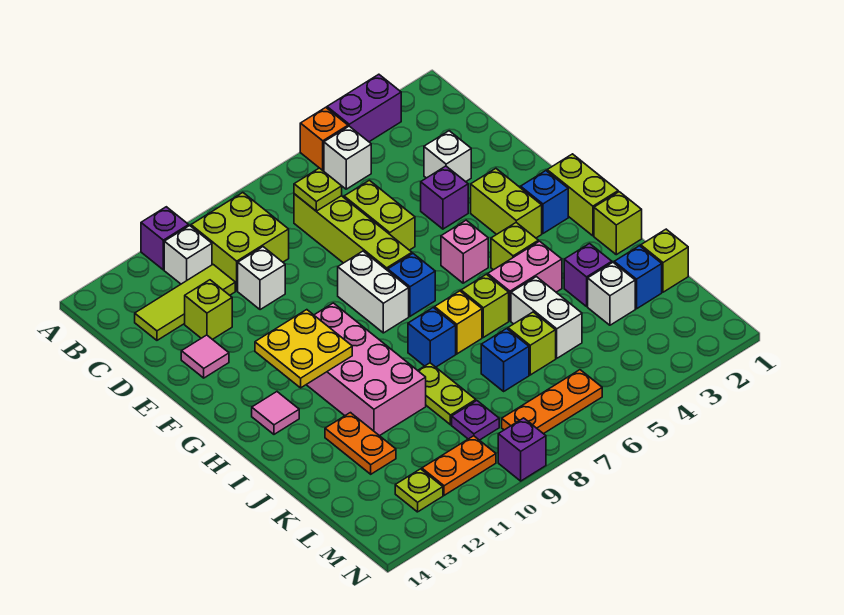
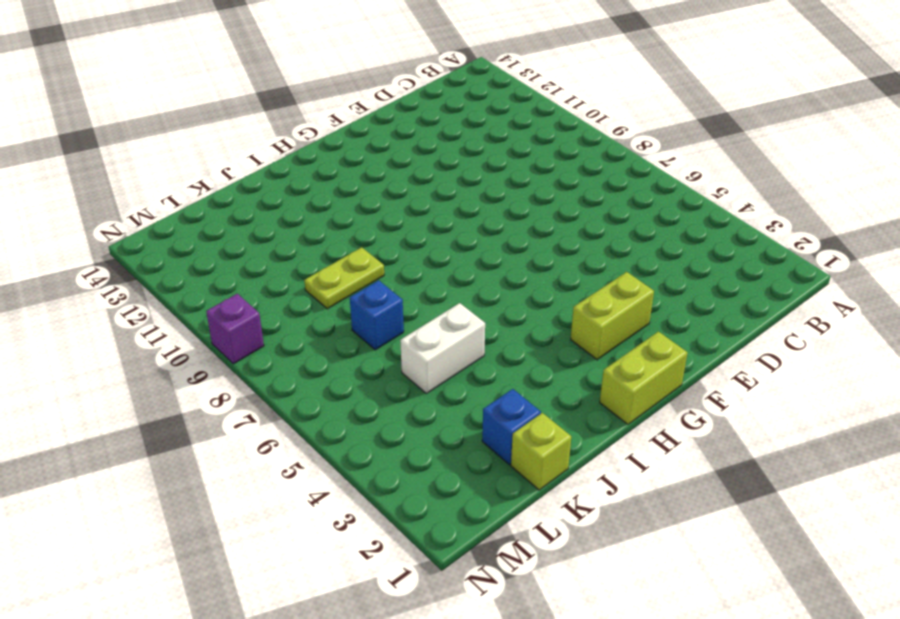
none -> purple brick A3:A4 level 1
none -> orange brick A5 level 1
none -> purple brick A11 level 1
none -> white brick B5 level 1

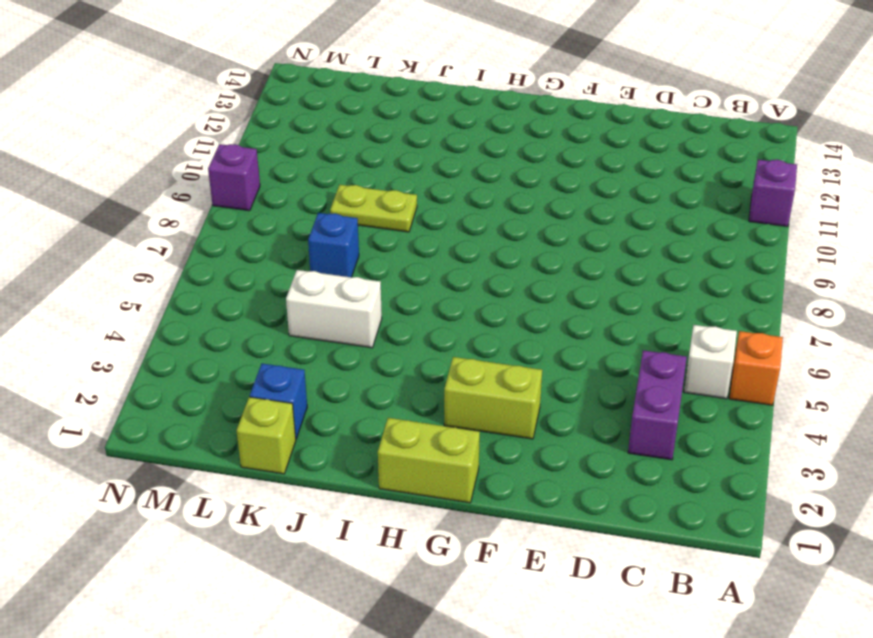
purple brick C3:C4 level 1 -> purple brick A3:A4 level 1
none -> lime brick B9:C10 level 1
none -> white brick B11 level 1
none -> lime brick C7:F7 level 1
none -> lime tile C11:C13 level 1

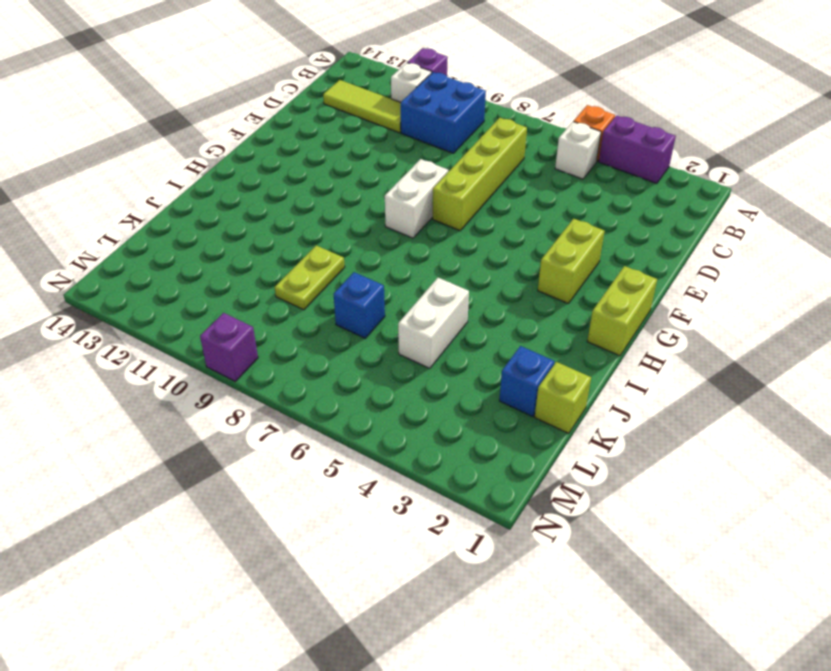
blue brick B9:C10 level 1 -> lime brick B9:C10 level 1
none -> white brick D3 level 1
none -> lime brick D6:E6 level 1
none -> white brick D10 level 1
none -> lime brick D12 level 1

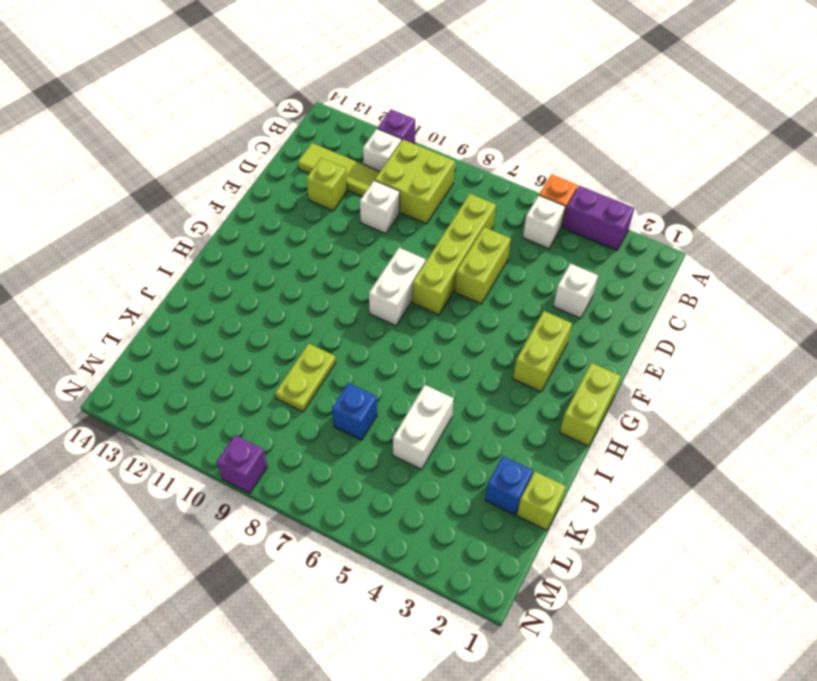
none -> purple brick E4 level 1
none -> pink tile E13 level 1
none -> blue brick G2 level 1
none -> pink brick G5 level 1

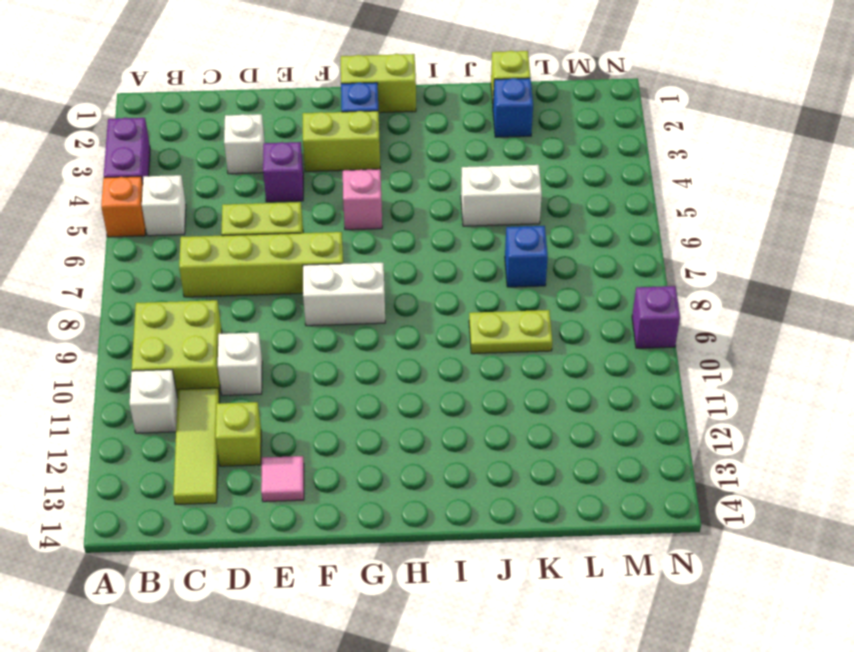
none -> purple brick A11 level 1
none -> blue brick G7 level 1
none -> pink brick G10:J11 level 1
none -> lime brick H4 level 1

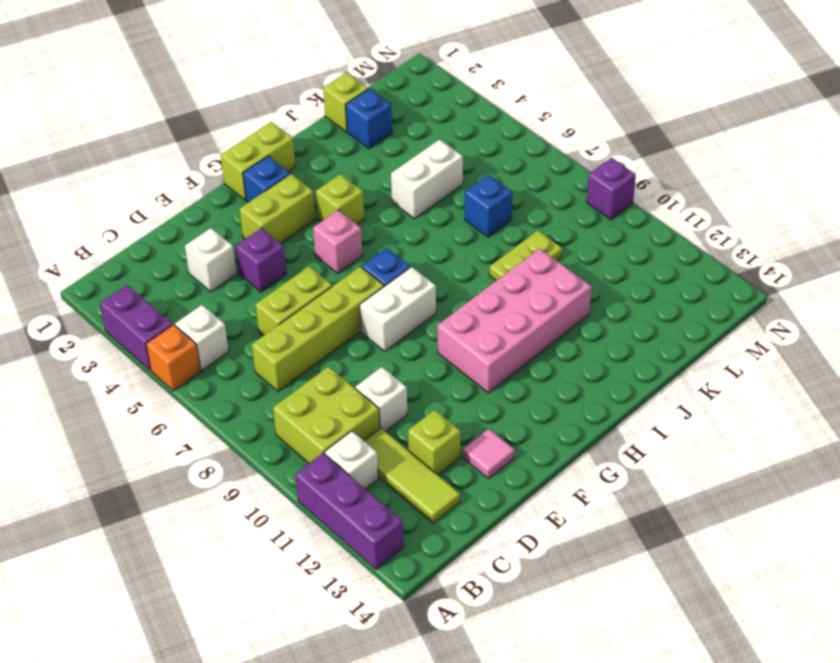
purple brick A11:A13 level 1 -> purple brick A11 level 1
none -> pink tile H13 level 1
none -> lime brick I1 level 1
none -> pink brick I4:I5 level 1
none -> lime brick I6 level 1

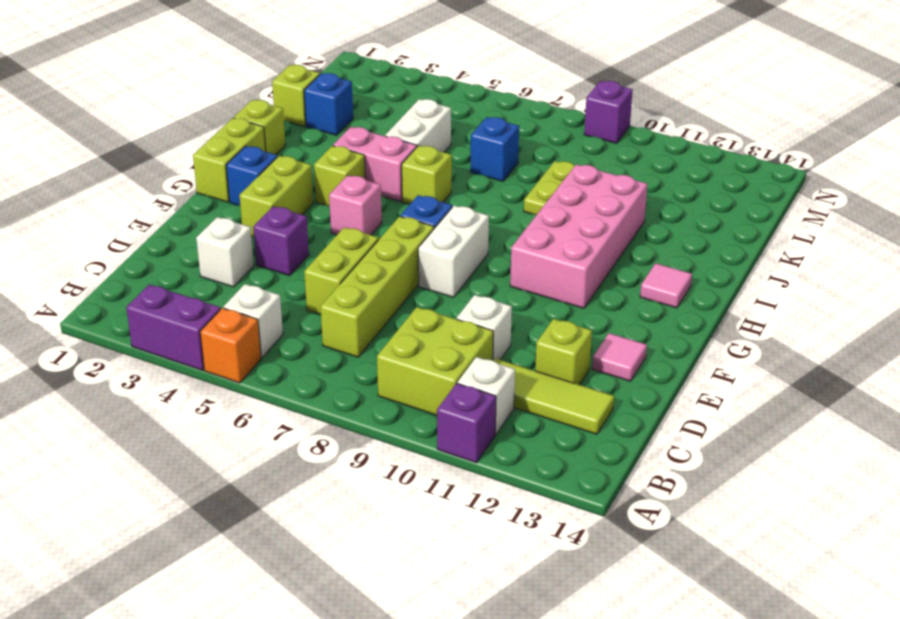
none -> yellow brick I7 level 1
none -> blue brick I8 level 1
none -> purple brick J3 level 1
none -> orange plate J12:K12 level 1

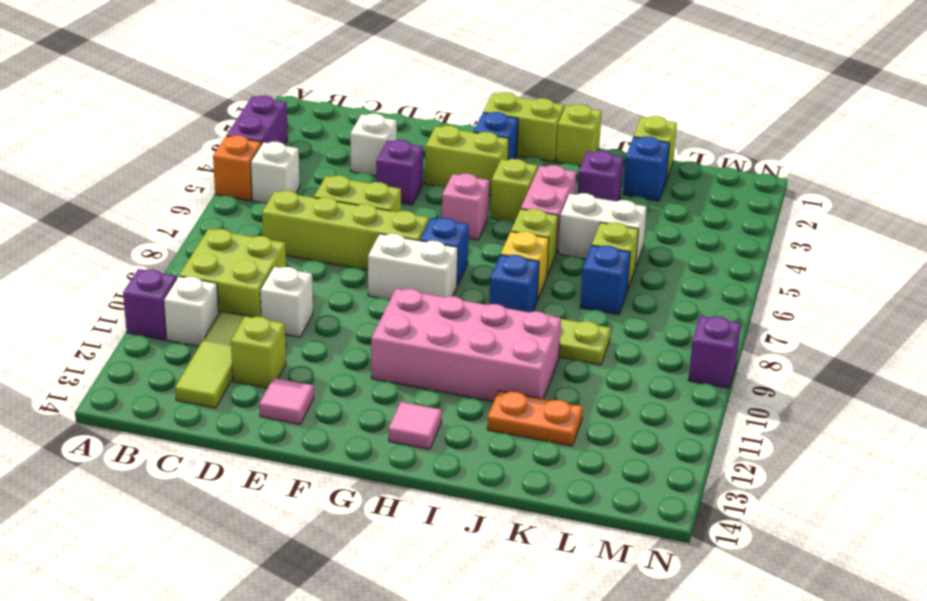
none -> white brick K3 level 1
none -> purple plate L9 level 1
none -> orange plate M6:M8 level 1
none -> orange plate M10:M11 level 1

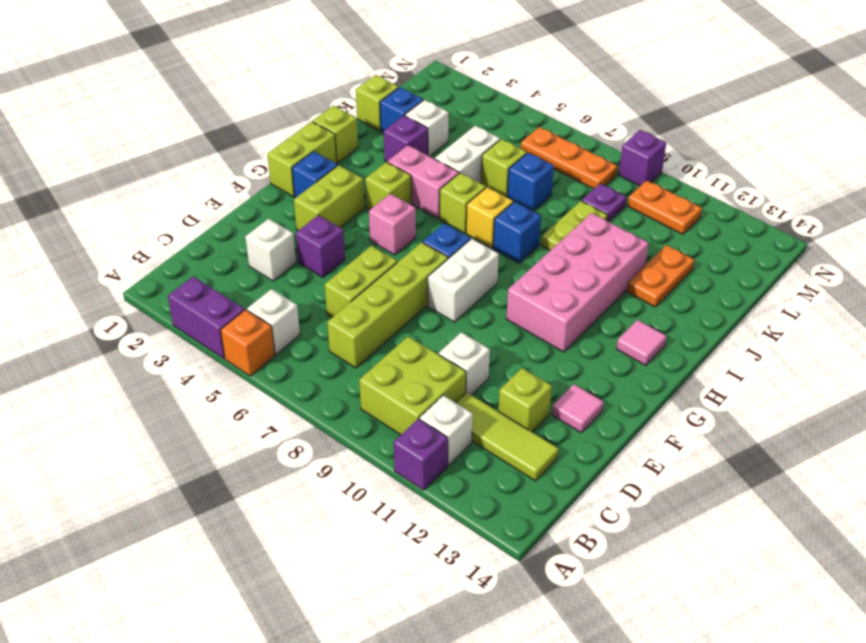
none -> lime plate M12 level 1
none -> lime plate C7 level 2
none -> yellow plate G11:H12 level 2

